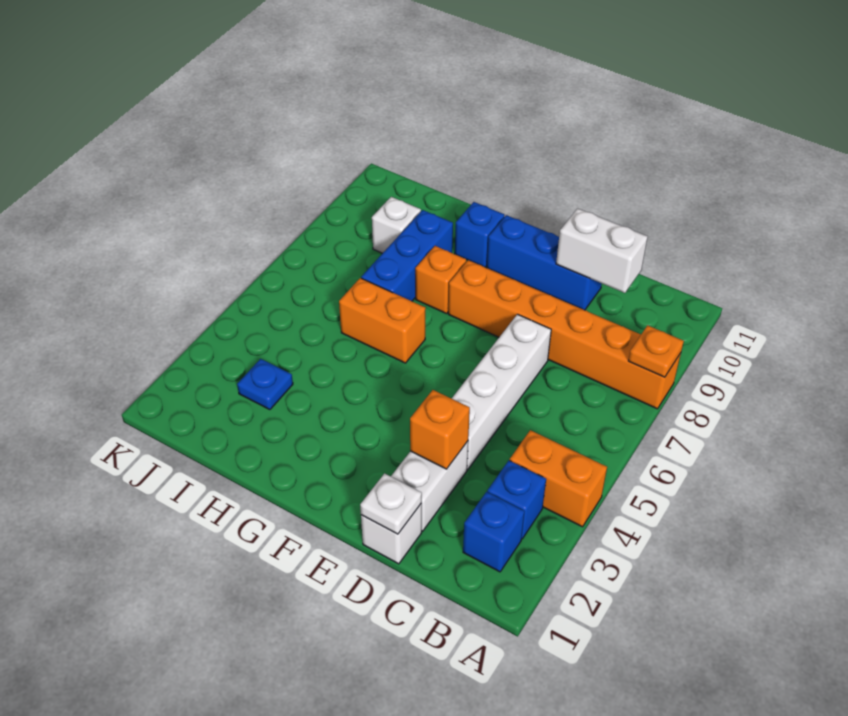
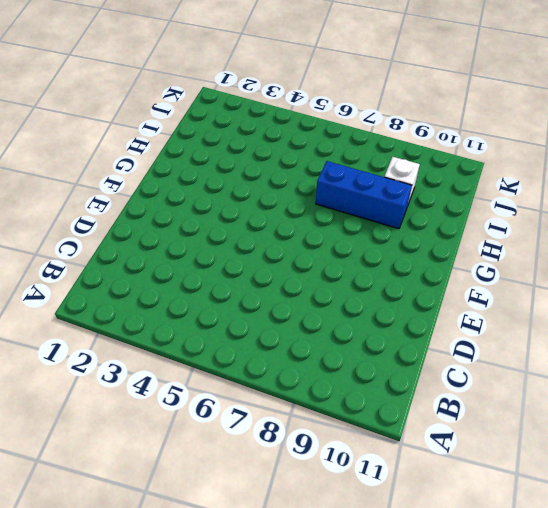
none -> orange brick A4:B4 level 1
none -> orange brick A8:F8 level 1
none -> blue brick B2 level 1

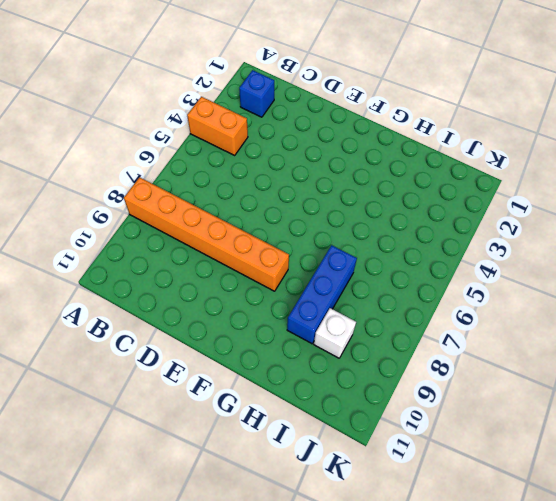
none -> blue brick B3 level 1
none -> white brick D1 level 1
none -> white brick D2:D3 level 1

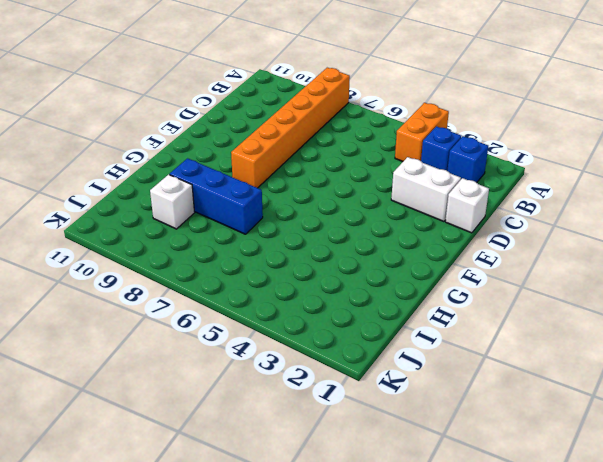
none -> white brick D4:D7 level 1
none -> blue brick D10:F10 level 1
none -> orange brick G6:H6 level 1

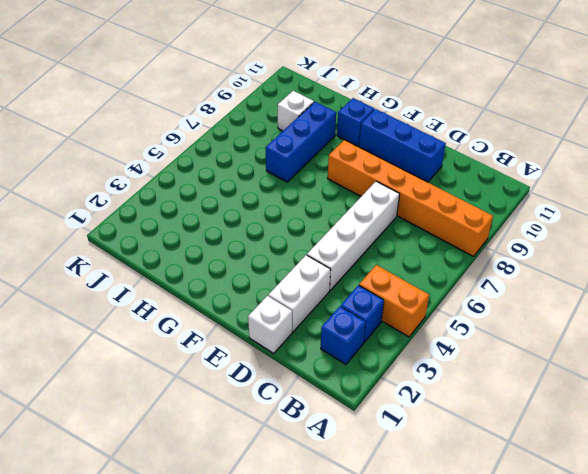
none -> orange brick G6:H6 level 1
none -> orange brick G8 level 1
none -> blue plate I3 level 1

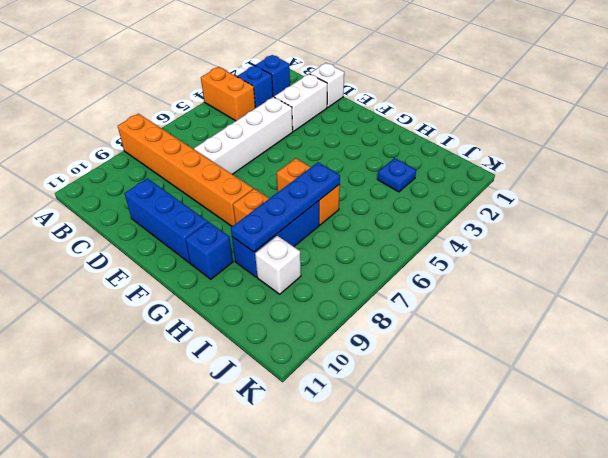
blue plate H6:H9 level 2 -> none
none -> orange plate A8 level 2
none -> white brick C10:D10 level 2
none -> white plate D1 level 2

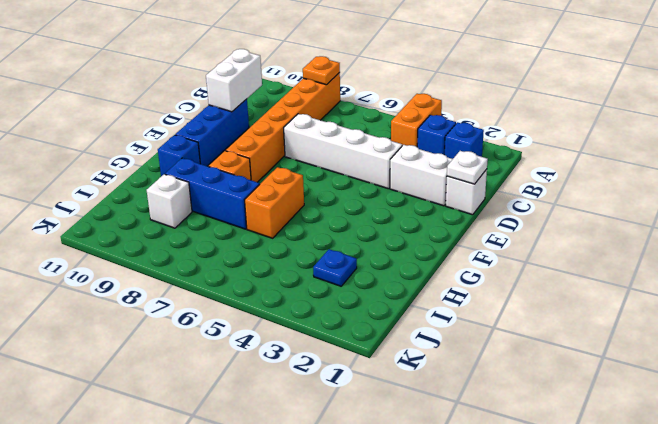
none -> orange brick D3 level 2

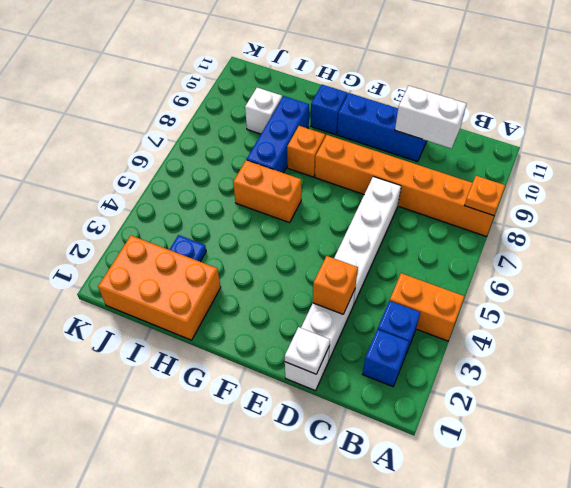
orange brick H1:J2 level 1 -> none

